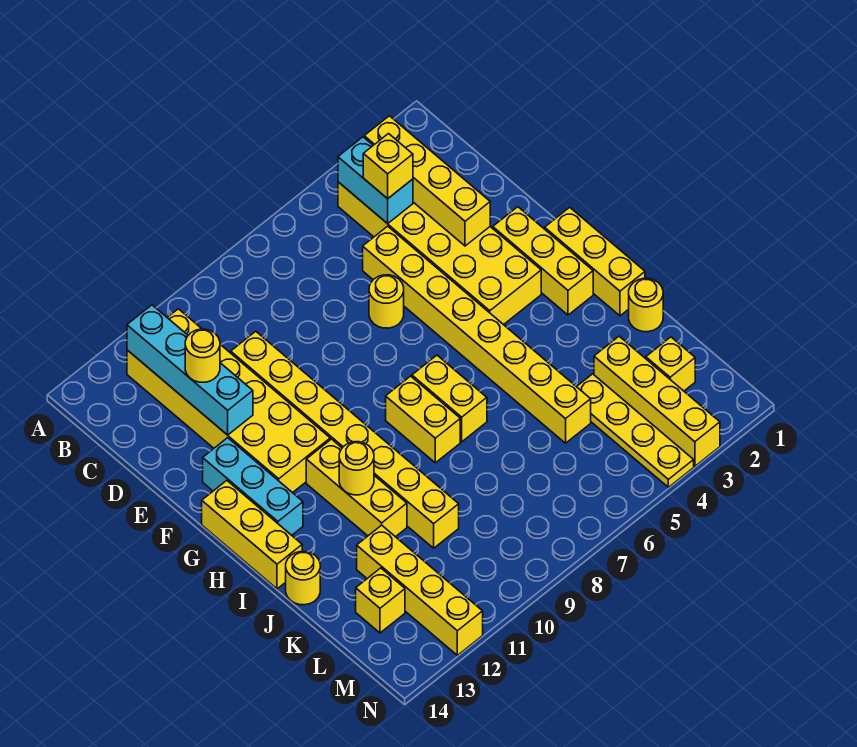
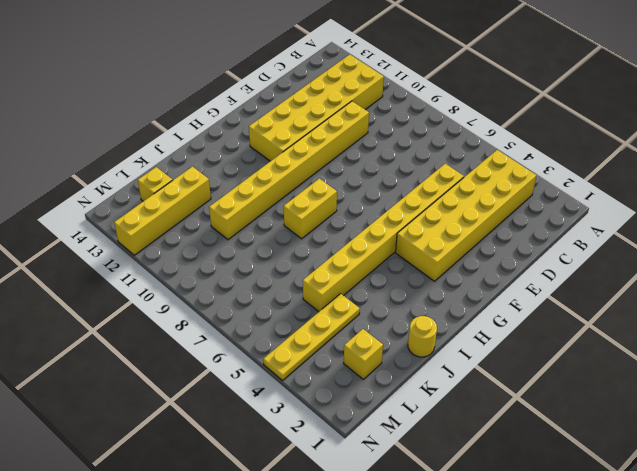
none -> yellow round brick E6 level 1
none -> yellow brick F2:H2 level 1
none -> cyan brick F13:H13 level 1

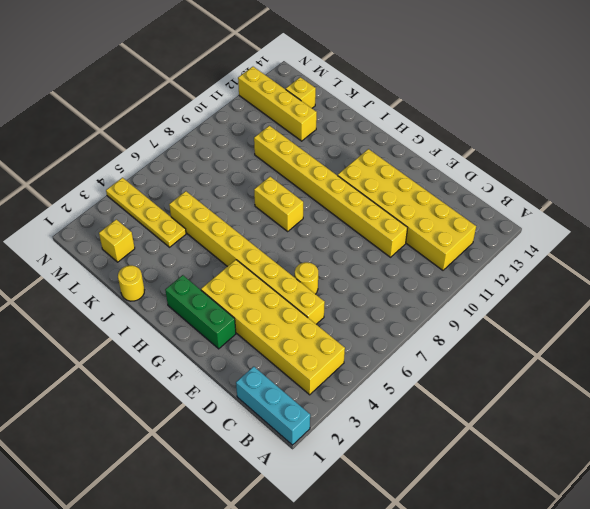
cyan brick A1:C1 level 1 -> cyan brick F13:H13 level 1
green brick F2:H2 level 1 -> yellow brick F2:H2 level 1
none -> yellow brick G1:I1 level 1
none -> yellow brick G14:I14 level 1
none -> yellow brick H7:I7 level 1

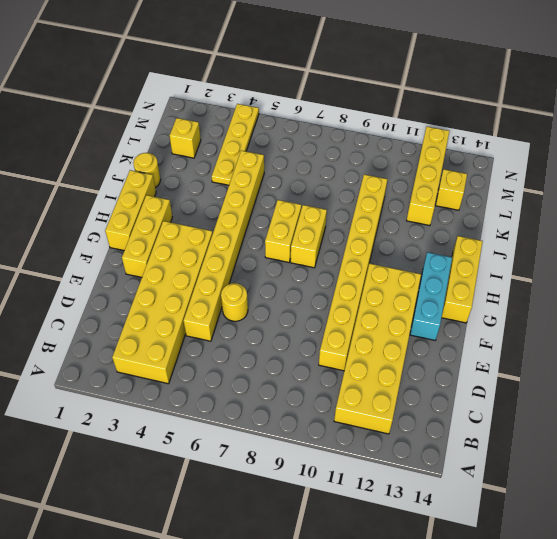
none -> yellow brick H11:J11 level 1
none -> yellow round brick J14 level 1
none -> yellow brick K3:N3 level 1

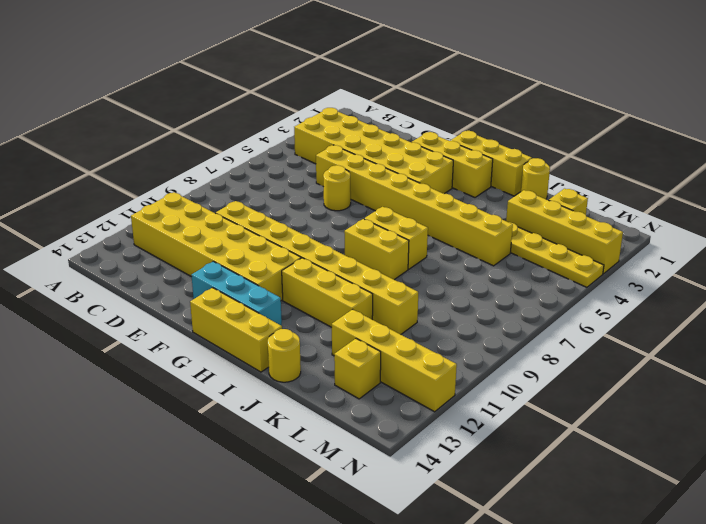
none -> yellow brick B3:E3 level 2
none -> cyan brick B4:C4 level 2
none -> cyan brick B12:E12 level 2

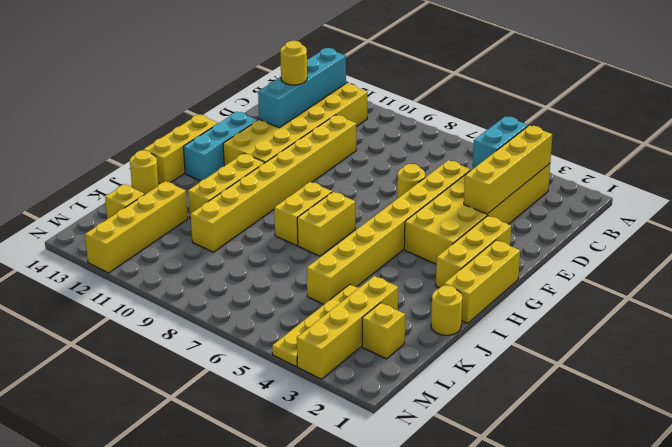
none -> yellow round brick I11 level 2
none -> yellow brick C4 level 3

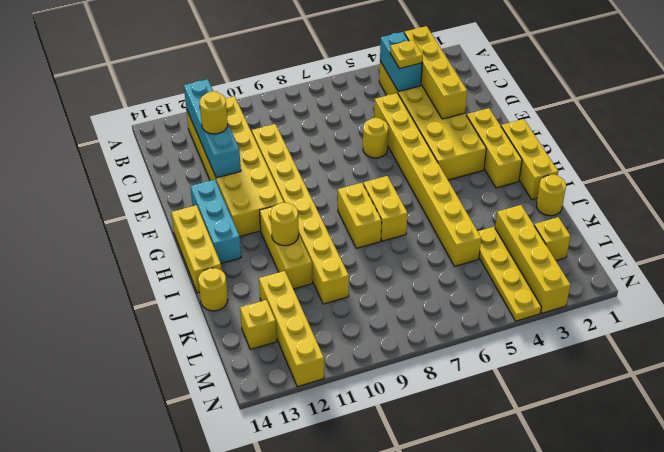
yellow plate C4 level 3 -> yellow brick C4 level 3

